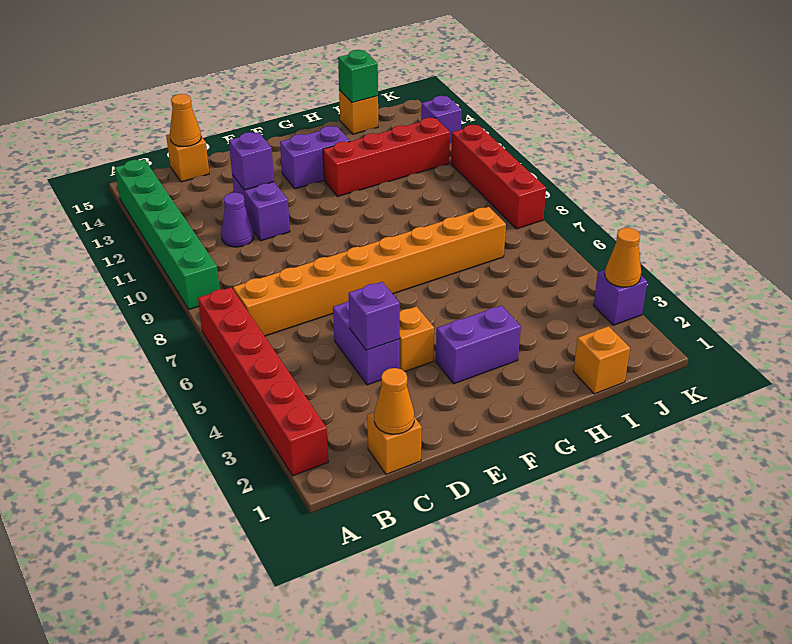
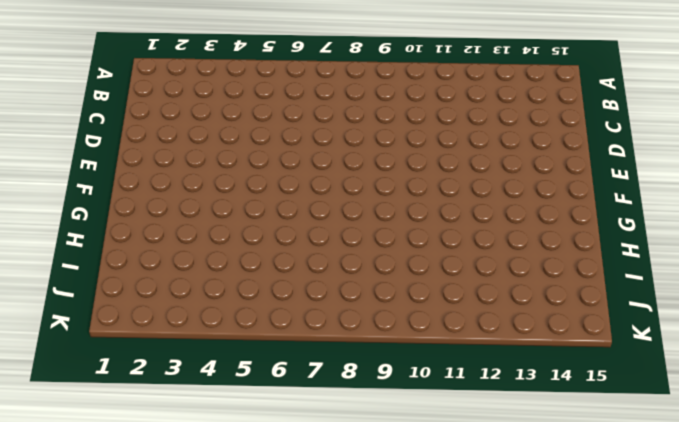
none -> red brick A2:A7 level 1
none -> green brick A9:A14 level 1
none -> orange brick B7:I7 level 1

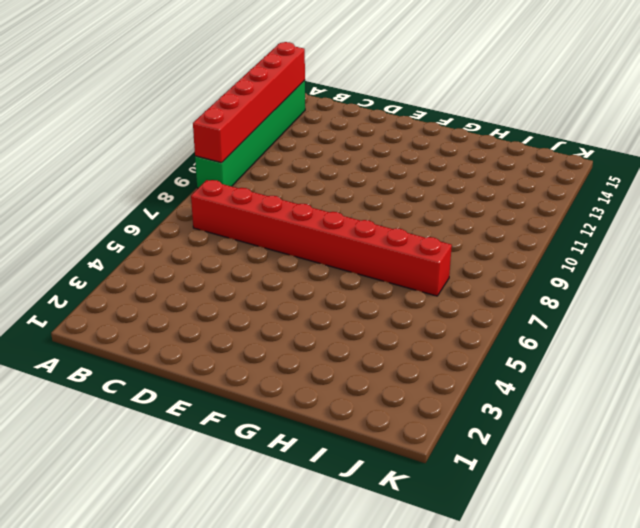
red brick A9:A14 level 2 -> red brick A2:A7 level 1
red brick B7:I7 level 1 -> orange brick B7:I7 level 1
none -> orange brick C1 level 1
none -> purple cone C11 level 1
none -> orange brick C15 level 1

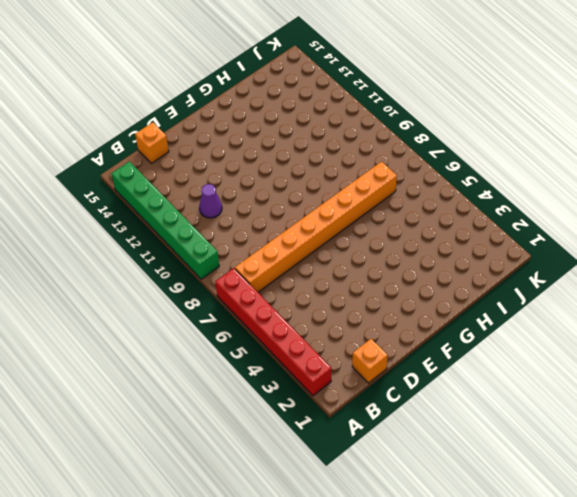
none -> purple brick D4:D5 level 1
none -> purple brick D11:D12 level 1
none -> orange brick E4 level 1

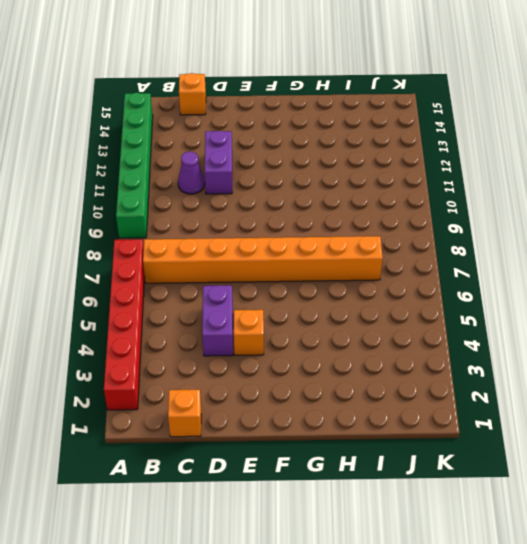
none -> purple brick F3:G3 level 1
none -> purple brick F13:G13 level 1
none -> red brick G12:J12 level 1

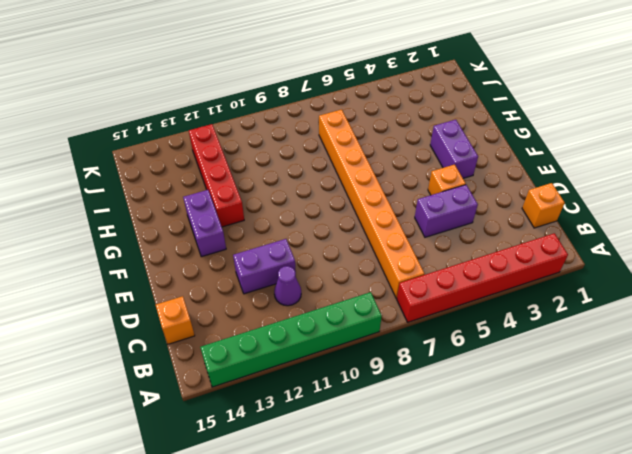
none -> orange brick I1 level 1
none -> orange brick I15 level 1
none -> purple brick K3 level 1

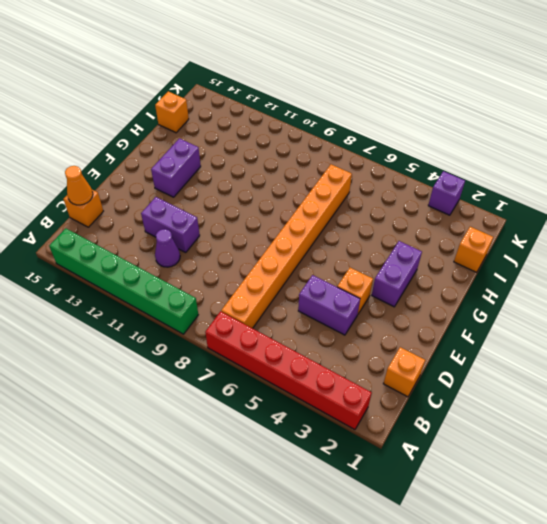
none -> red brick G12:J12 level 1
none -> red brick K8:K11 level 1
none -> purple brick K13 level 1

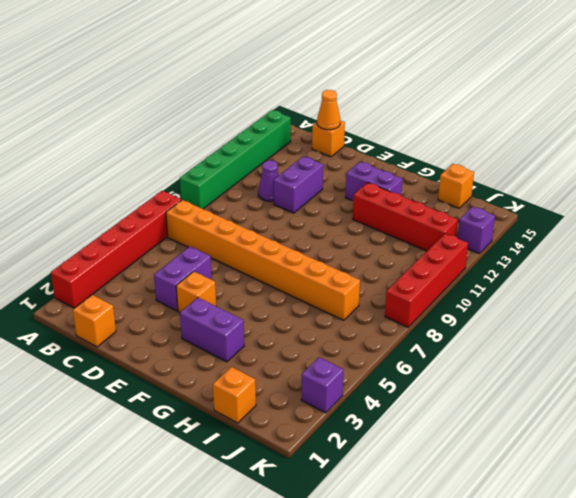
none -> orange cone C1 level 2
none -> purple brick D4 level 2
none -> purple brick D12 level 2

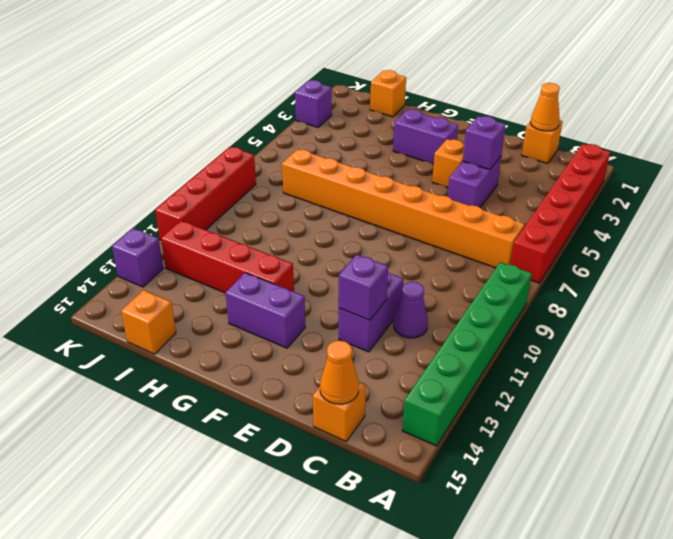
none -> green brick I15 level 2
none -> orange cone K3 level 2

